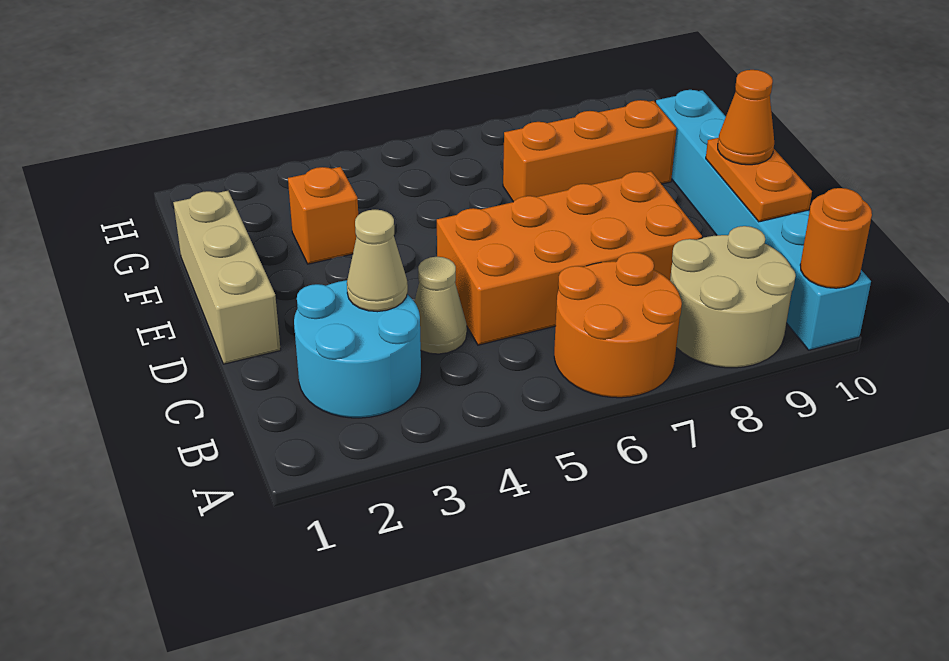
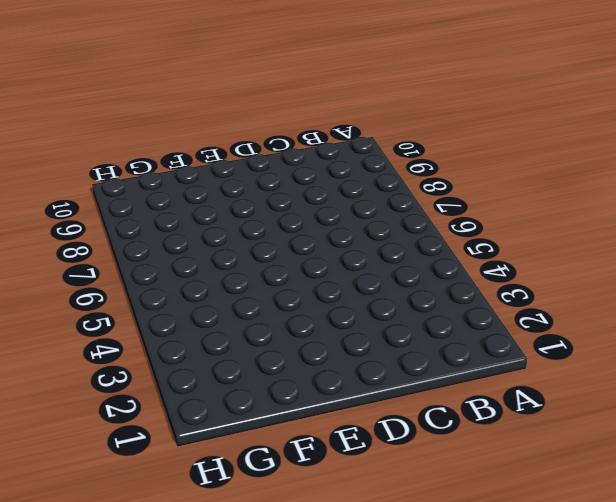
none -> orange round brick A6:B7 level 1
none -> tan round brick A8:B9 level 1
none -> cyan brick A10:F10 level 1

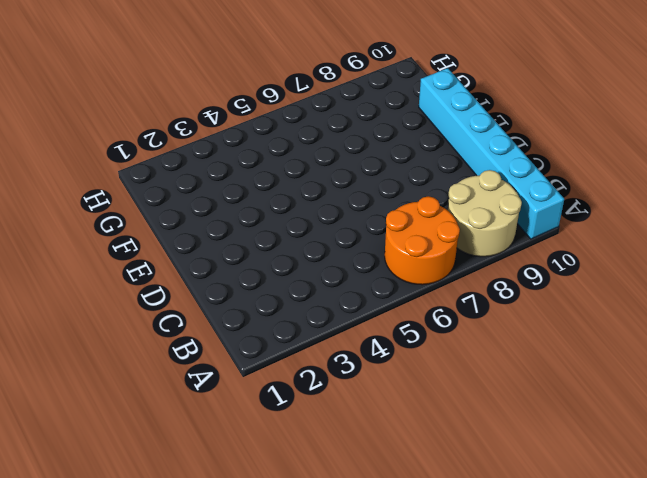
none -> cyan round brick B2:C3 level 1
none -> tan cone C4 level 1
none -> orange brick C5:D8 level 1

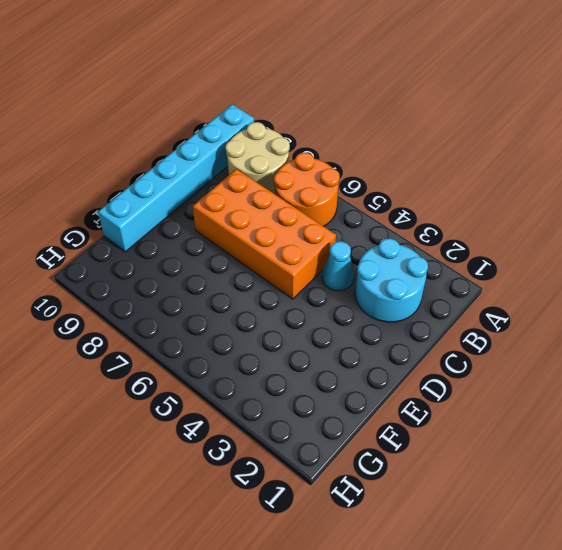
cyan cone C4 level 1 -> tan cone C4 level 1
none -> tan brick D1:F1 level 1
none -> orange brick F3 level 1
none -> orange brick F7:F9 level 1

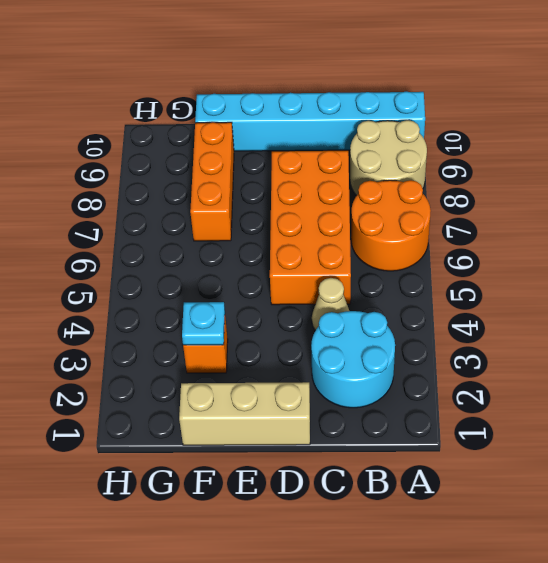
cyan plate F3 level 2 -> none
none -> orange round brick A10 level 2
none -> tan cone C3 level 2
none -> orange plate C10:D10 level 2

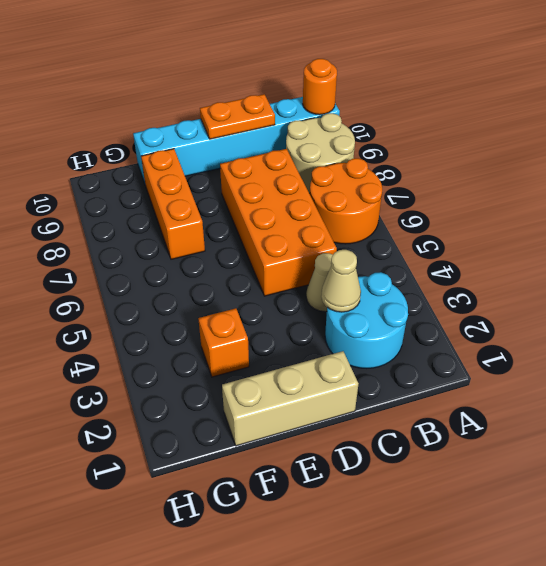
none -> orange cone D10 level 3

